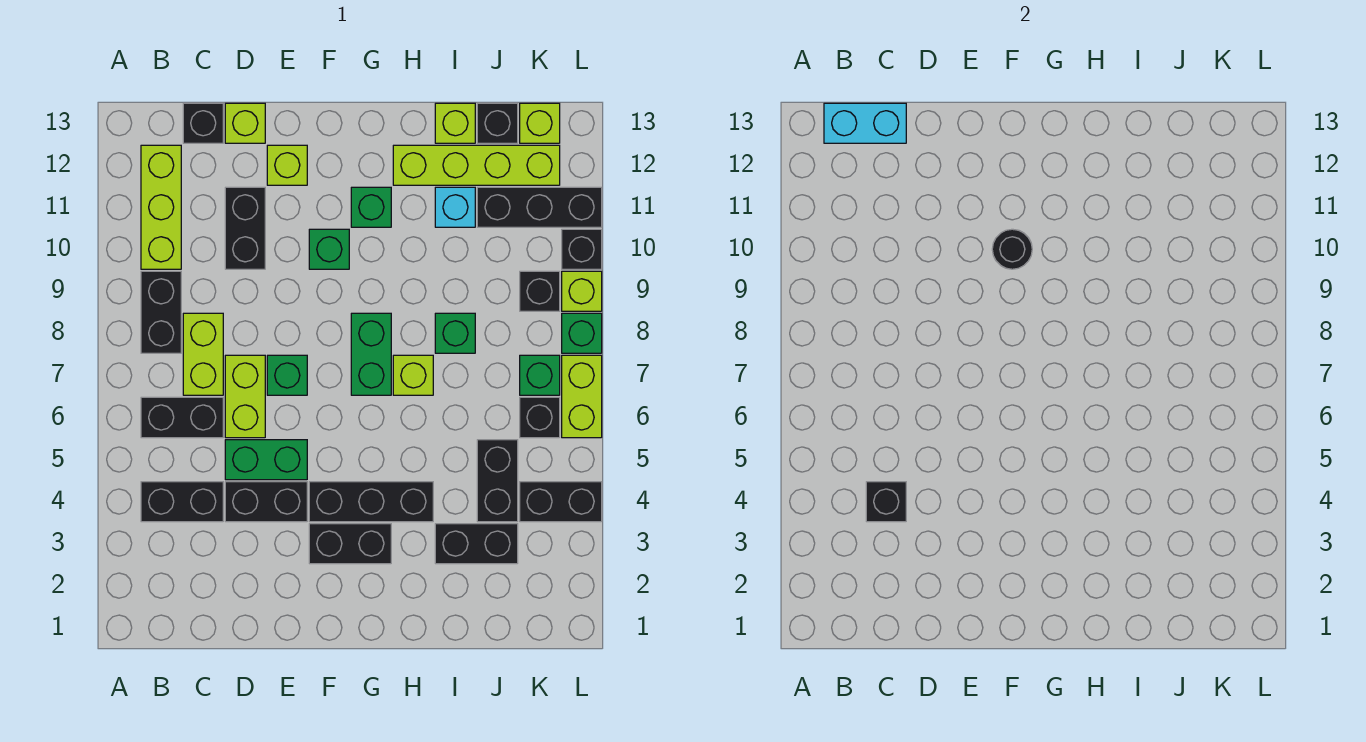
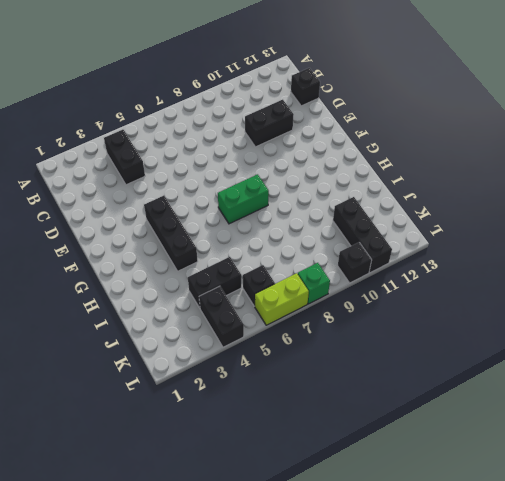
none -> black brick B6:C6 level 1
none -> black brick B8:B9 level 1
none -> lime brick B10:B12 level 1
none -> lime brick C7:C8 level 1

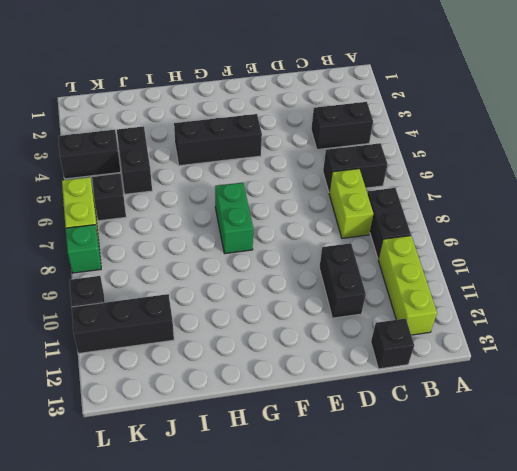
none -> black brick D4:E4 level 1
none -> green brick D5:E5 level 1
none -> lime brick D6:D7 level 1
none -> lime brick D13 level 1

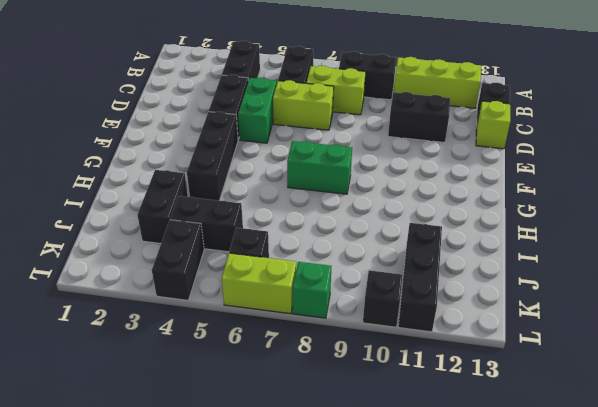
none -> green brick E7 level 1
none -> lime brick E12 level 1
none -> black brick F3:G3 level 1
none -> green brick F10 level 1

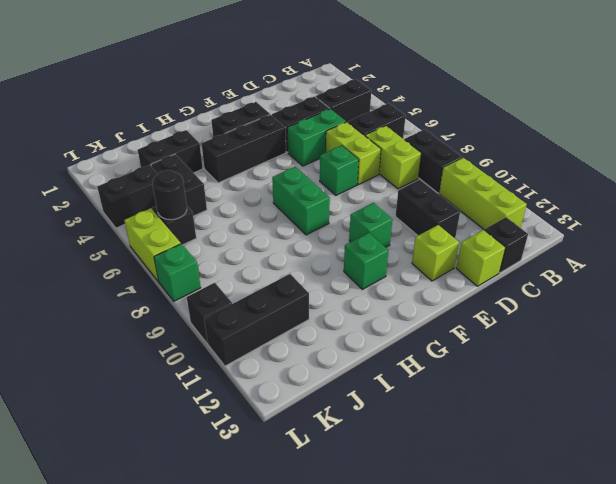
black round brick K6 level 2 -> black round brick F10 level 2
none -> lime brick H7 level 1
none -> lime brick H12:K12 level 1
none -> green brick I8 level 1
none -> cyan brick I11 level 1

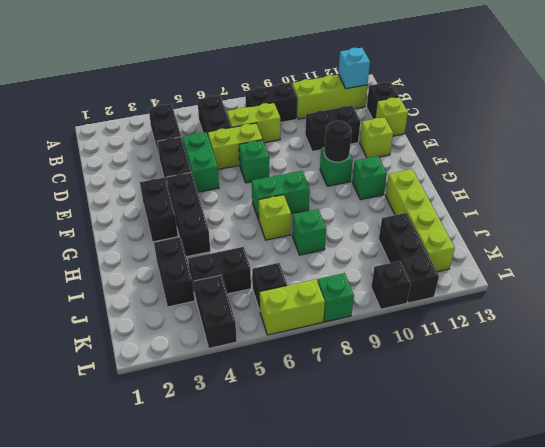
cyan brick B12 level 2 -> cyan brick I11 level 1
none -> lime brick I13 level 1
none -> black brick J13 level 1
none -> green brick K7 level 1
none -> black brick K9 level 1

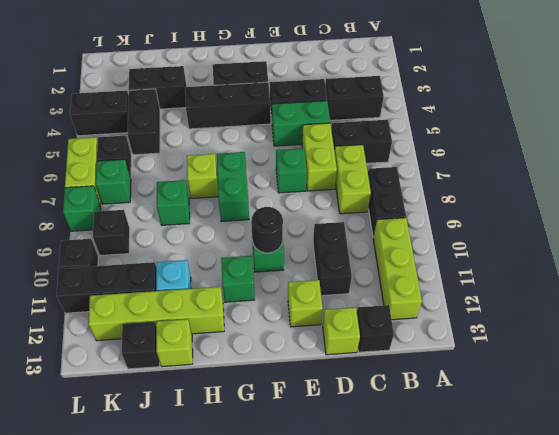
none -> lime brick K13 level 1
none -> lime brick L9 level 1
none -> cyan brick B13:C13 level 2
none -> black brick C4 level 2

